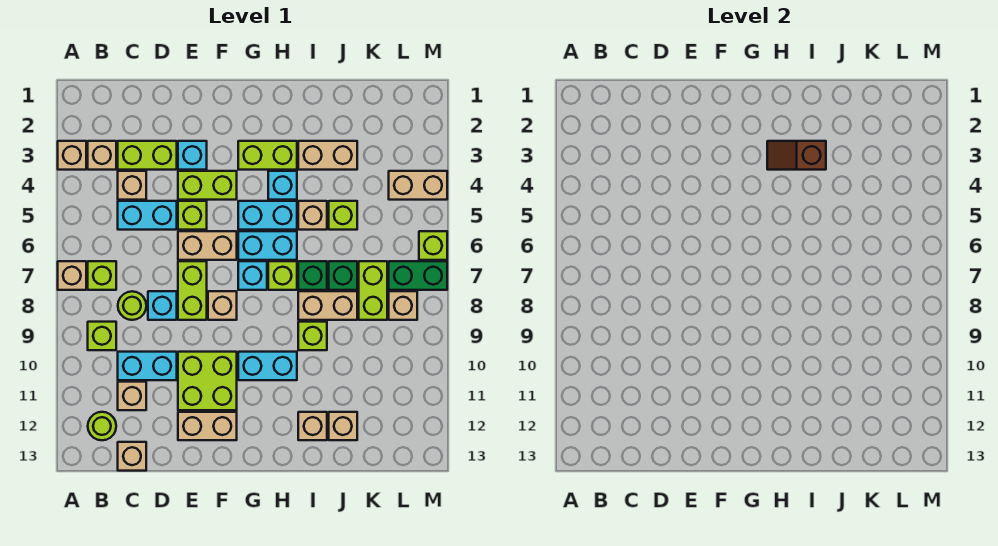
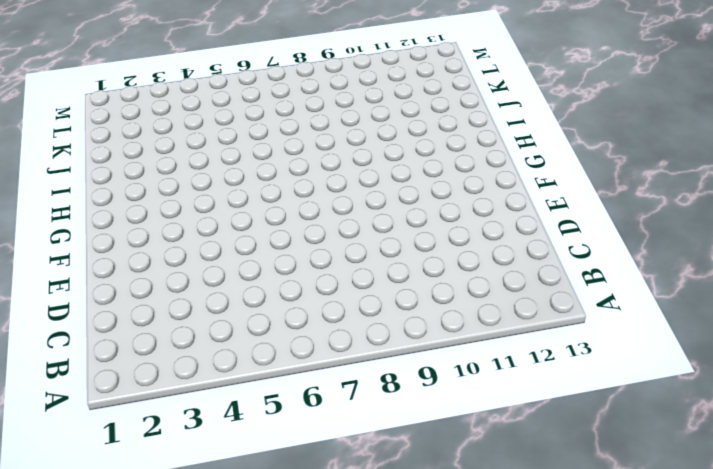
none -> tan brick A3 level 1
none -> tan brick A7 level 1
none -> tan brick B3 level 1
none -> lime brick B7 level 1

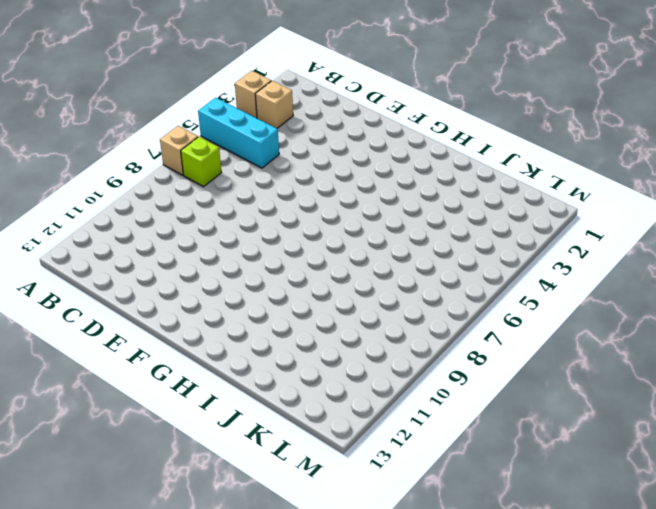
cyan brick A5:C5 level 1 -> cyan brick C5:D5 level 1
none -> lime brick B9 level 1
none -> lime round brick B12 level 1
none -> lime brick C3:D3 level 1
none -> tan brick C4 level 1

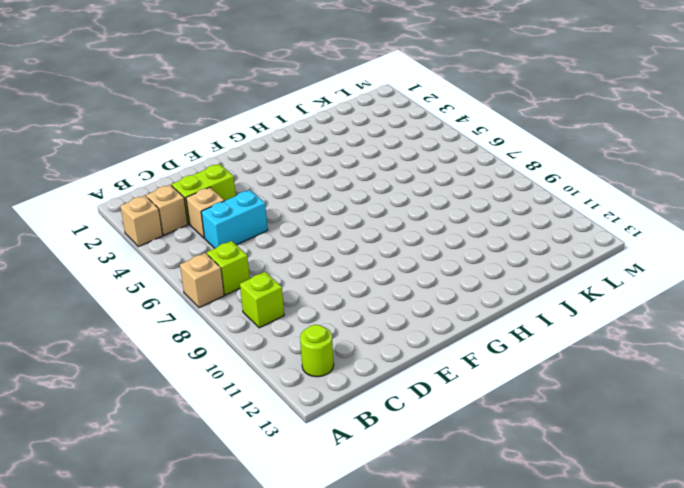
none -> lime round brick C8 level 1
none -> cyan brick C10:D10 level 1
none -> tan brick C11 level 1
none -> tan brick C13 level 1

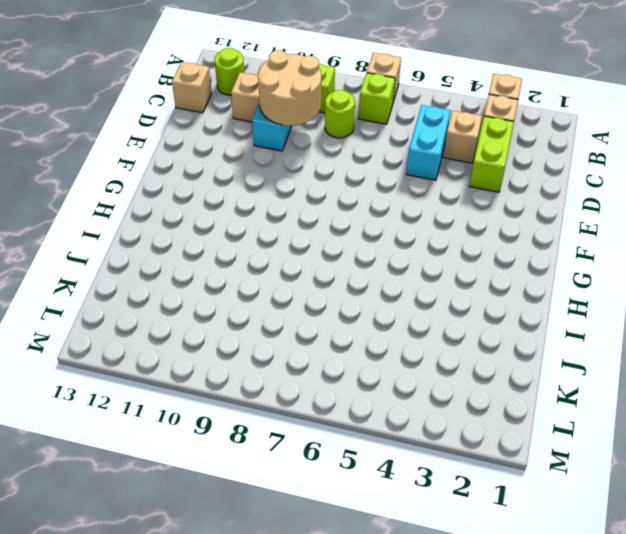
tan round brick C9:D10 level 2 -> none
none -> cyan brick D8 level 1
none -> cyan brick E3 level 1
none -> lime brick E4:F4 level 1
none -> lime brick E5 level 1

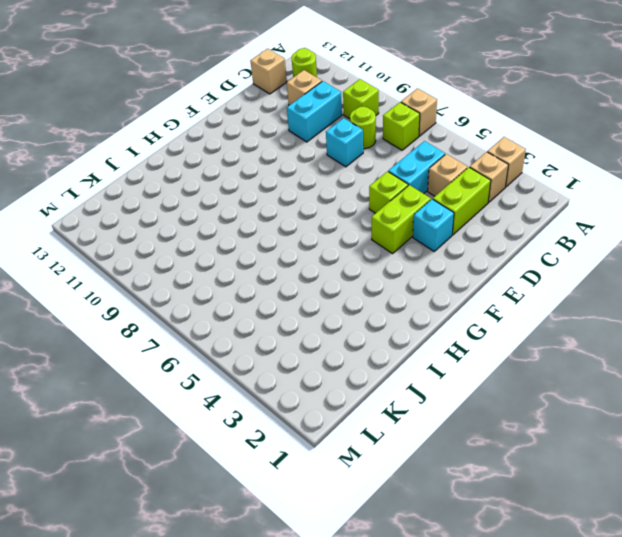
none -> tan brick E6:F6 level 1
none -> lime brick E7:E8 level 1
none -> lime brick E10:F11 level 1
none -> tan brick E12:F12 level 1

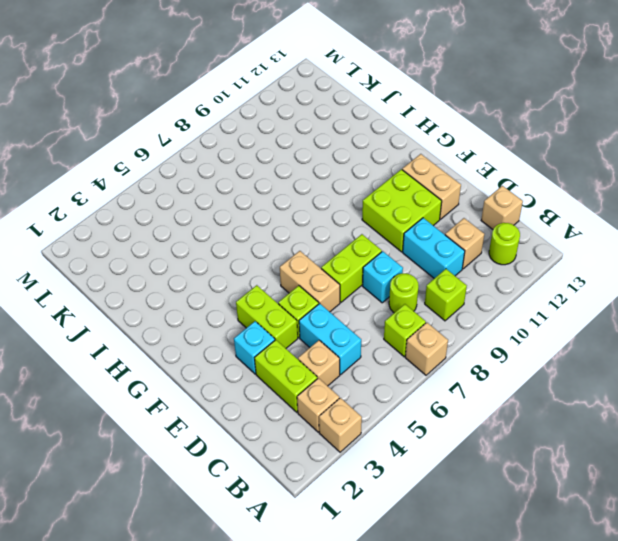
none -> tan brick F8 level 1
none -> lime brick G3:H3 level 1
none -> cyan brick G5:H5 level 1
none -> cyan brick G6:H6 level 1

